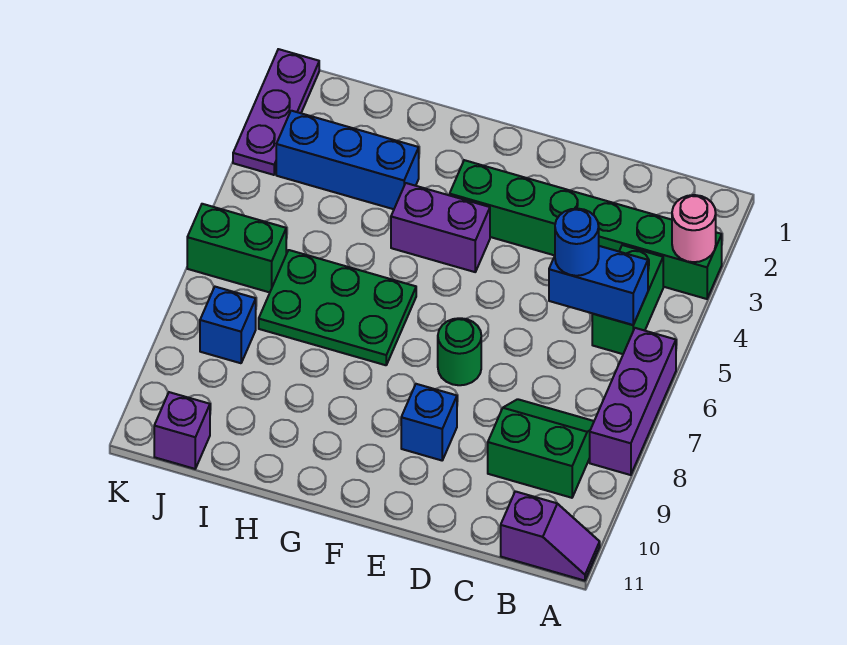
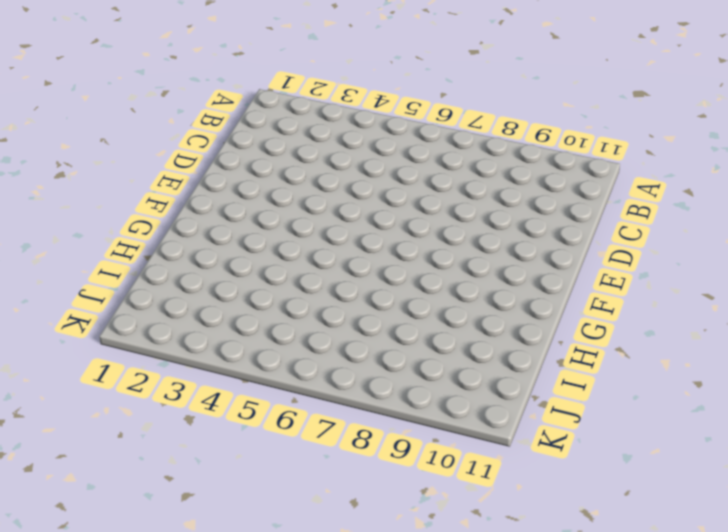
none -> green brick A3:F3 level 1
none -> purple brick A6:A8 level 1
none -> purple slope A11:B11 level 1 top B

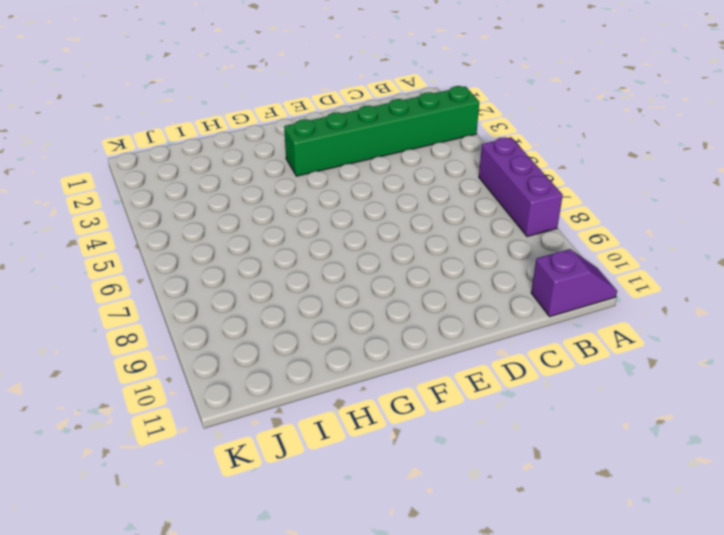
none -> green brick B4:B5 level 1
none -> green slope B8:C9 level 1 top 9
none -> green round brick E7 level 1

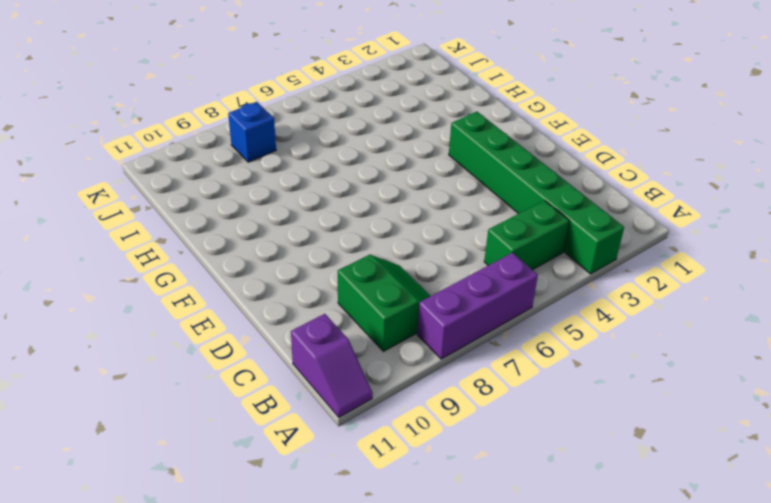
none -> green round brick E7 level 1
none -> blue brick E9 level 1
none -> purple brick F4:G4 level 1

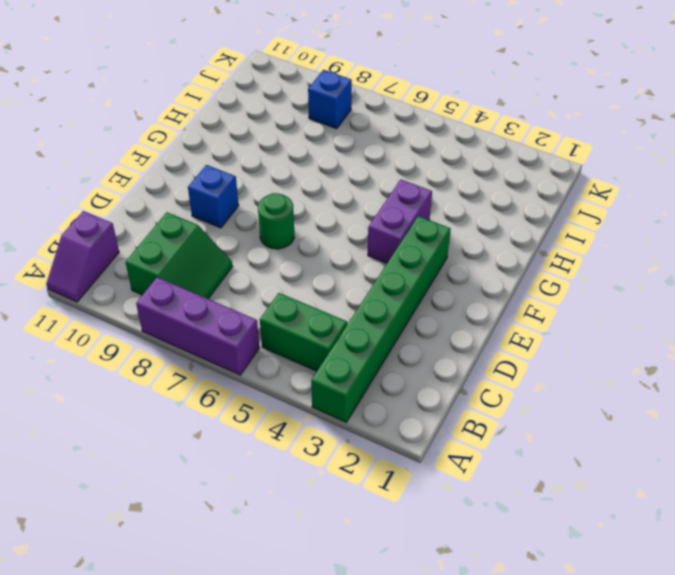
none -> green plate G6:I7 level 1
none -> blue brick H3:J3 level 1
none -> green brick J6:K6 level 1

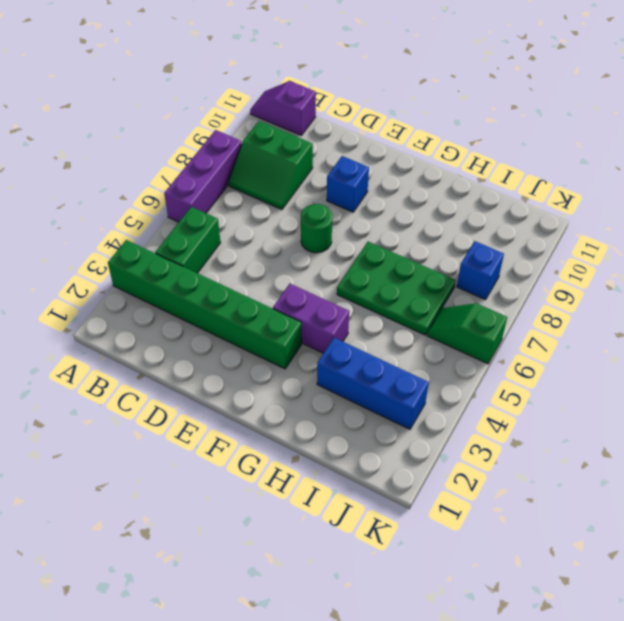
green slope J6:K6 level 1 top K -> green brick J6:K6 level 1
none -> purple brick J11 level 1
none -> purple plate K1:K3 level 1
none -> pink round brick A3 level 2

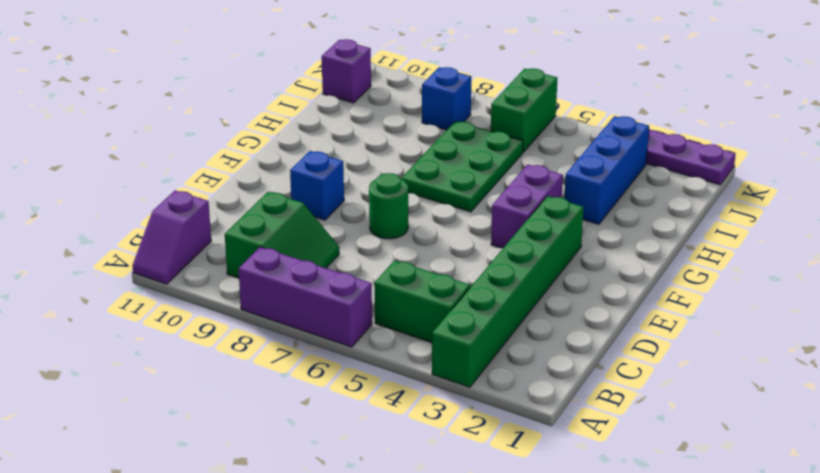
none -> pink round brick A3 level 2
none -> blue brick B5:C5 level 2
none -> blue round brick C5 level 3

